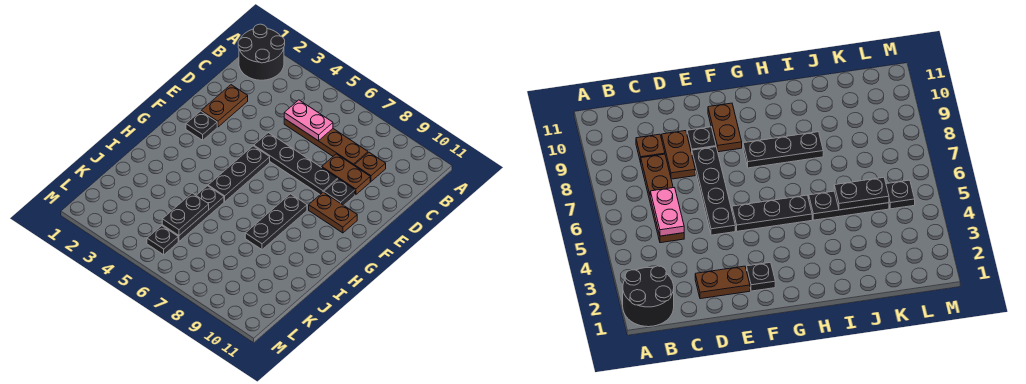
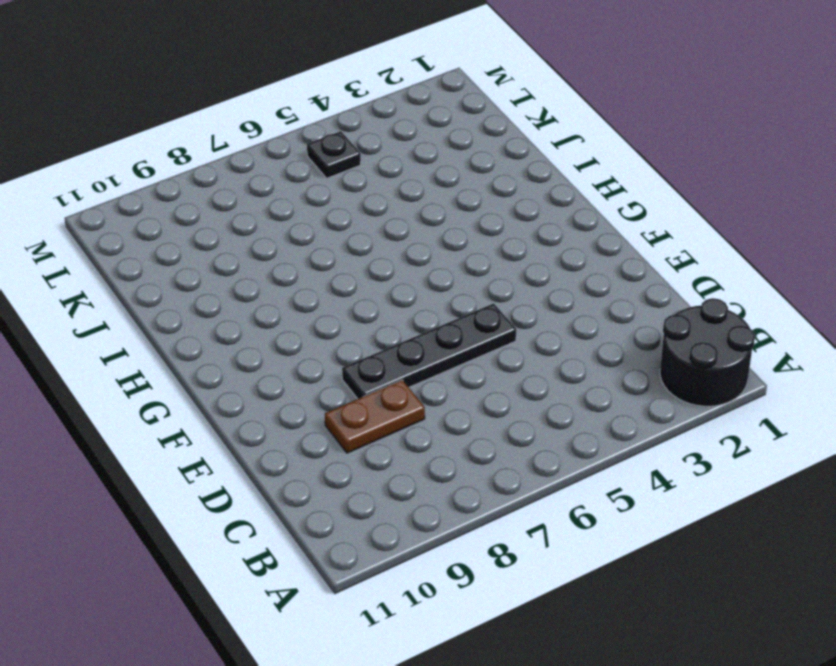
none -> brown plate C5:C8 level 1
none -> brown plate C9 level 1
none -> brown plate D2:E2 level 1

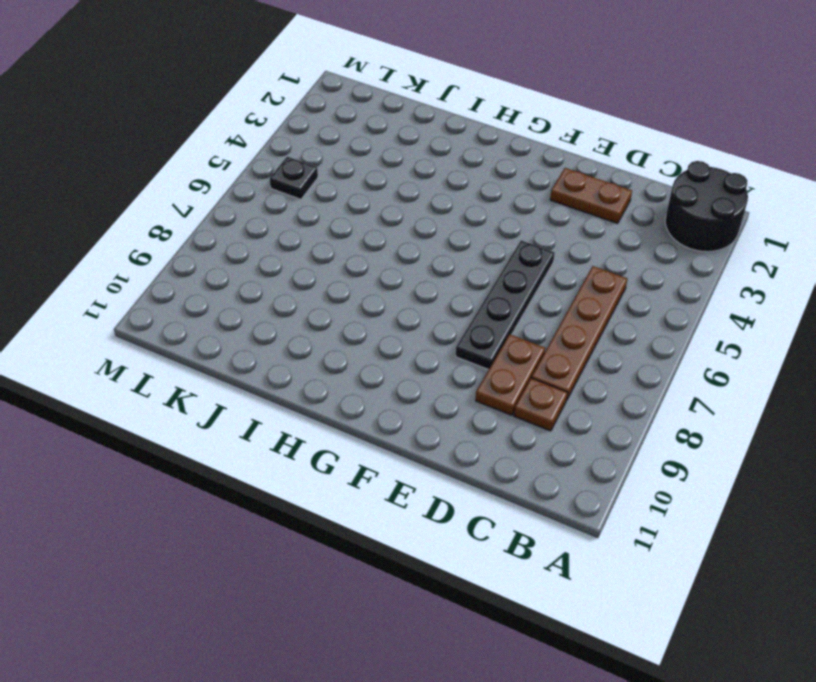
none -> black plate E9 level 1
none -> black plate F2 level 1
none -> black plate F5:H5 level 1

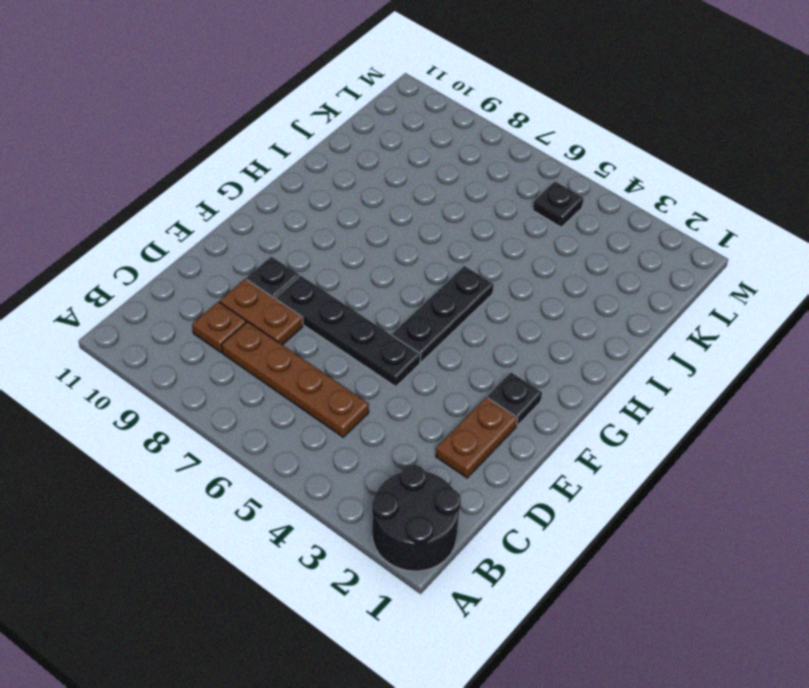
none -> brown plate F9:F10 level 1
none -> black plate G8:I8 level 1
none -> black plate I5:K5 level 1

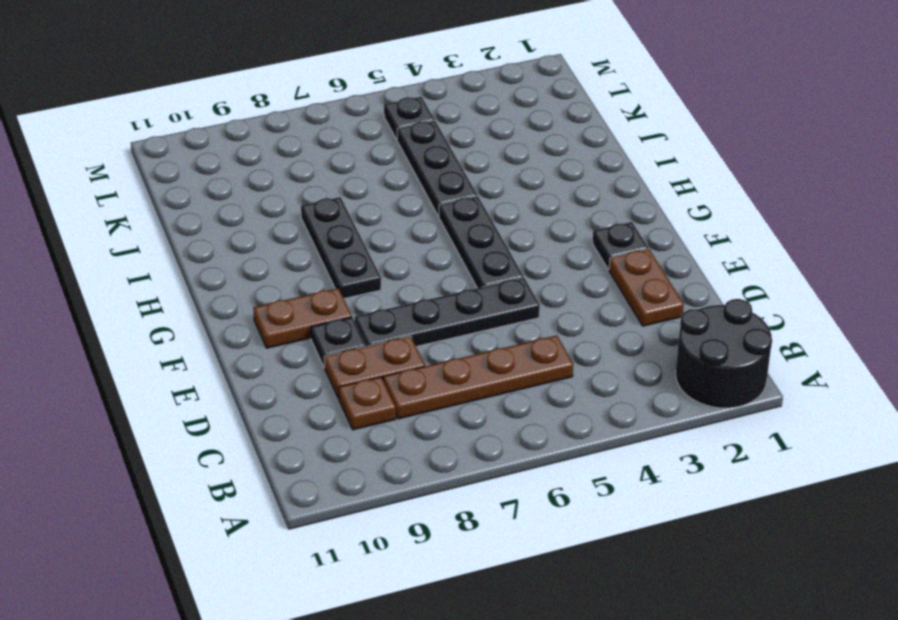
none -> pink plate C5:C6 level 2
none -> black plate J5:K5 level 2

